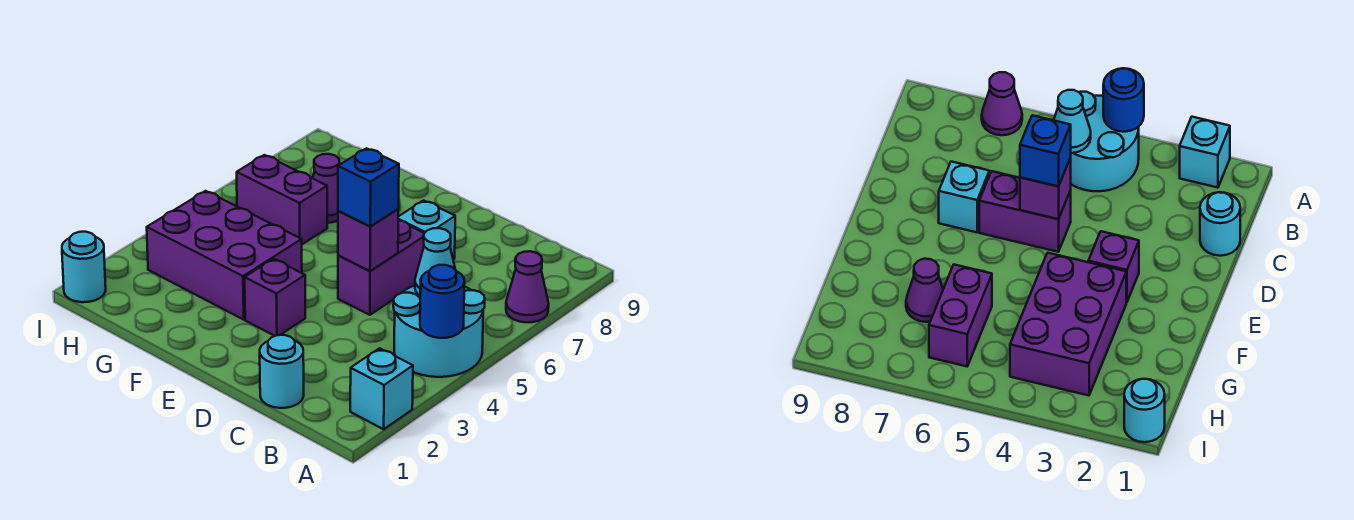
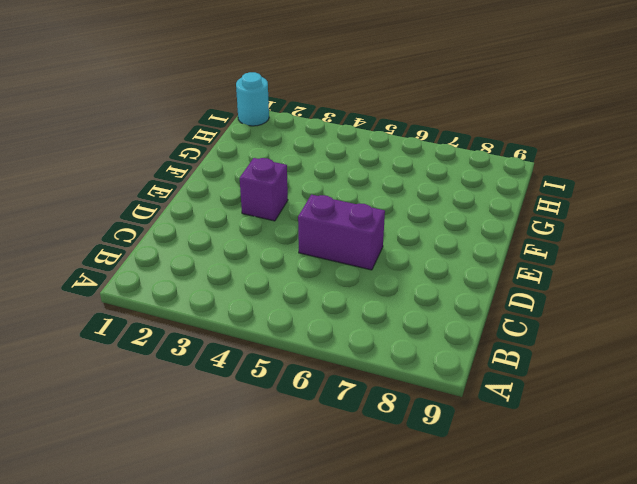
none -> cyan brick A2 level 1
none -> cyan round brick A4:B5 level 1
none -> purple cone A7 level 1

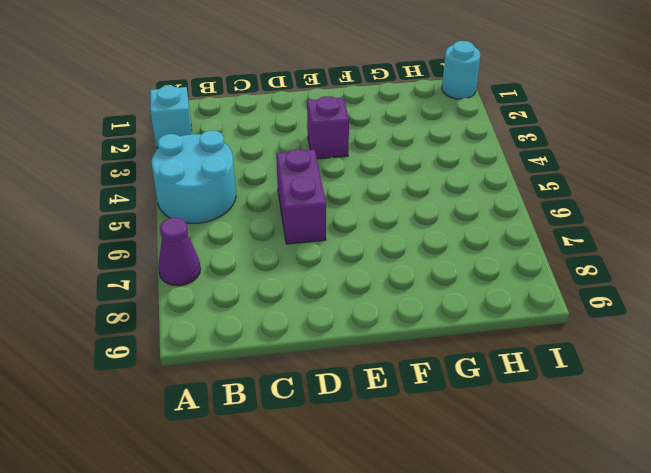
none -> cyan round brick C1 level 1
none -> cyan brick D7 level 1
none -> purple brick F3:H4 level 1

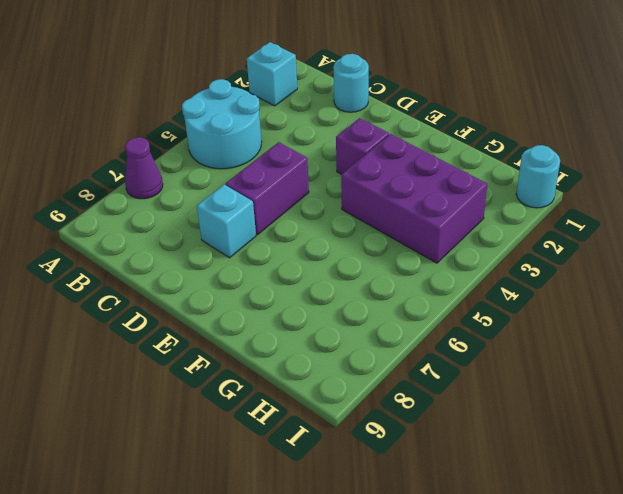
none -> purple brick G6:H6 level 1
none -> purple cone G7 level 1
none -> blue round brick A4 level 2

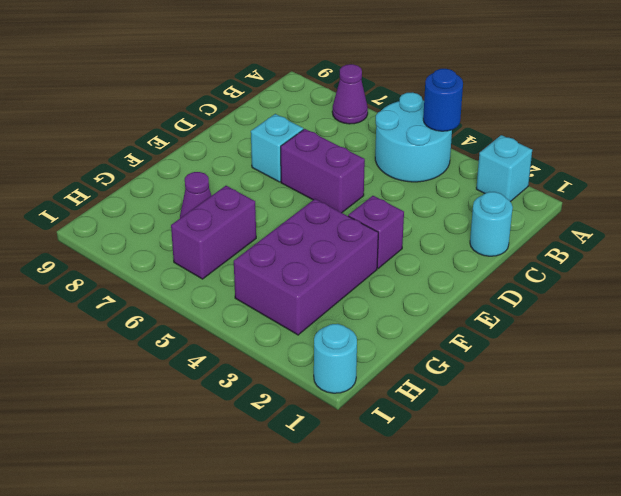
none -> cyan cone B5 level 2
none -> purple brick D5 level 2
none -> blue brick D5 level 3

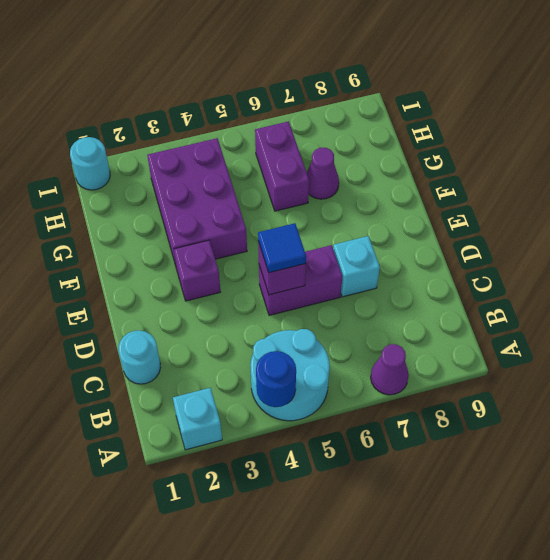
blue tile D5 level 3 -> blue brick D5 level 3
none -> cyan cone B5 level 2

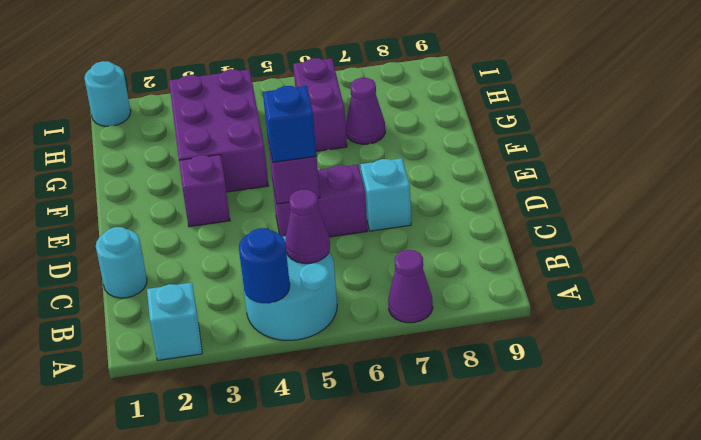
purple cone B5 level 2 -> cyan cone B5 level 2

